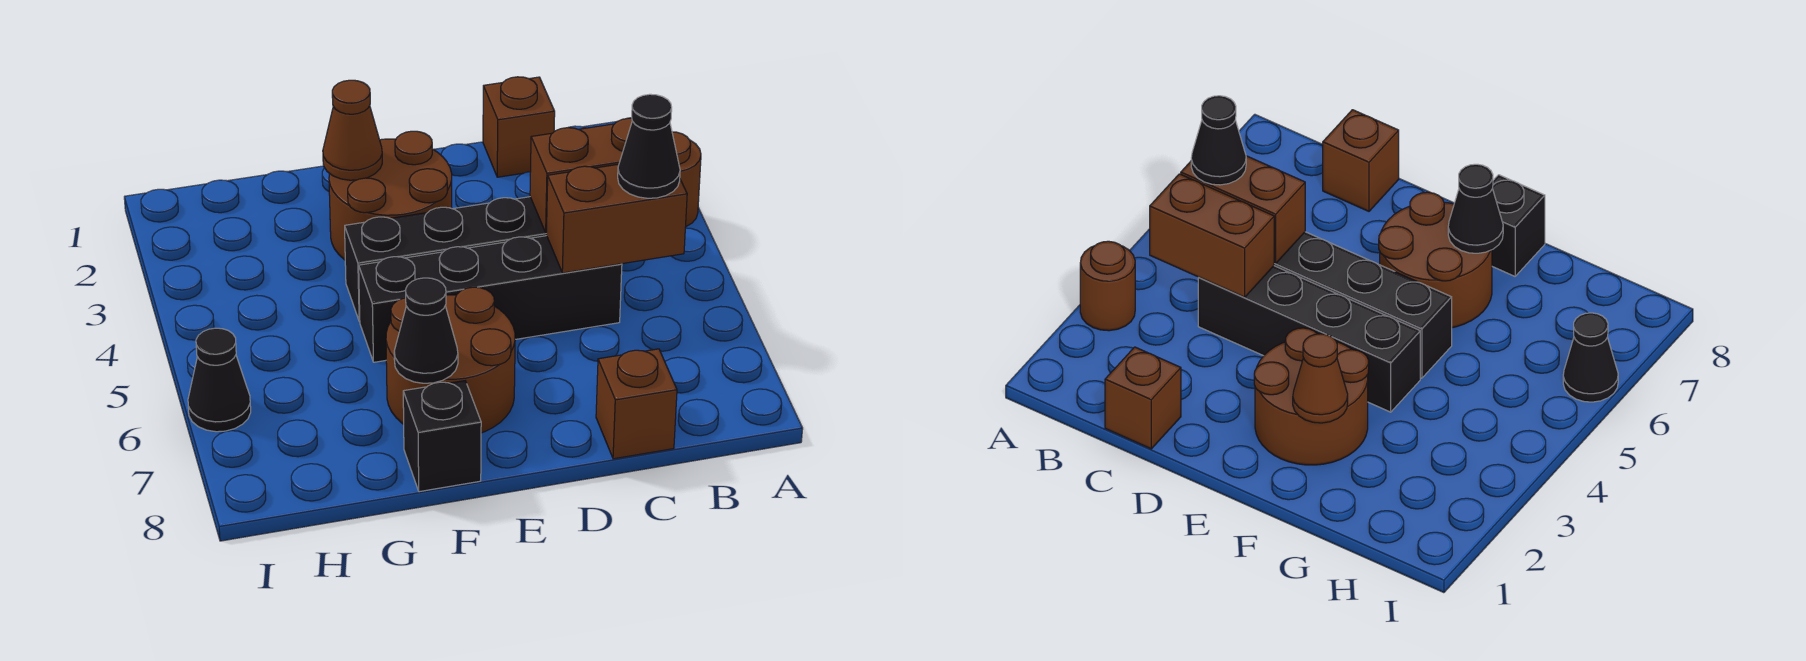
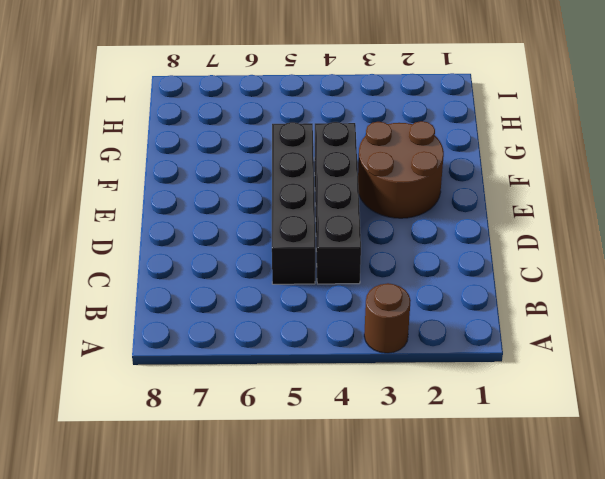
none -> brown brick C1 level 1
none -> brown brick C8 level 1
none -> brown round brick E6:F7 level 1

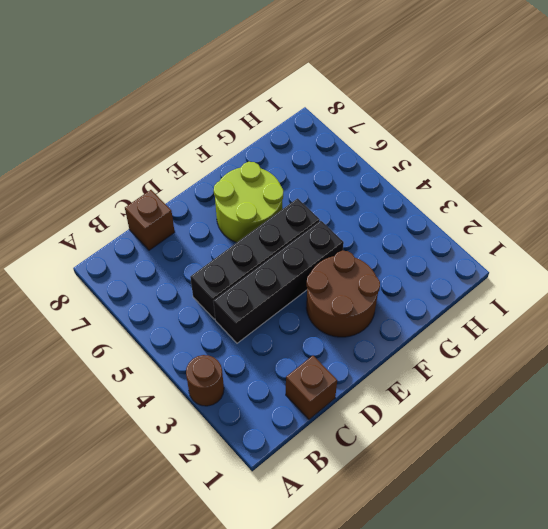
lime round brick E6:F7 level 1 -> brown round brick E6:F7 level 1
none -> black brick F8 level 1
none -> black cone I6 level 1
none -> brown brick B4:C4 level 2

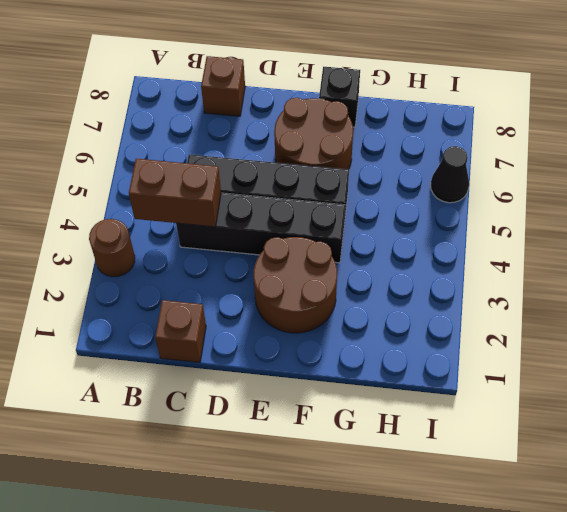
none -> brown brick B5:C5 level 2
none -> brown cone F2 level 2
none -> black cone F7 level 2

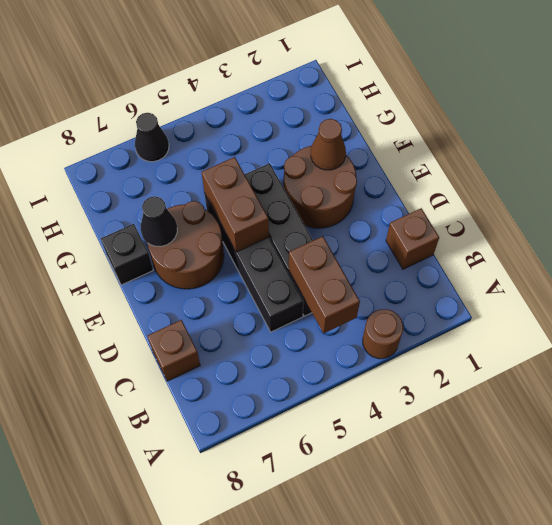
brown brick E5:F5 level 2 -> brown brick B5:C5 level 2
none -> black cone B5 level 3

